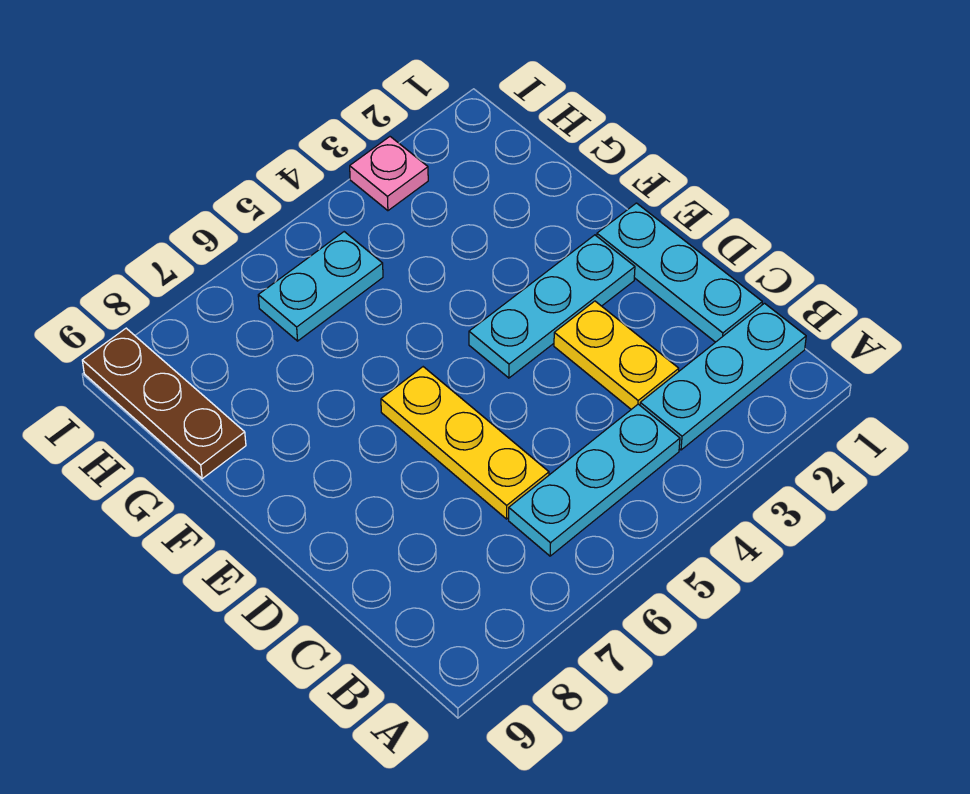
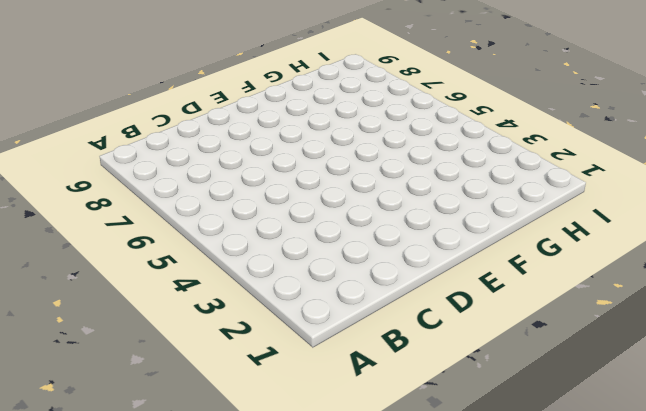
none -> cyan plate B1:B3 level 1
none -> cyan plate B4:B6 level 1

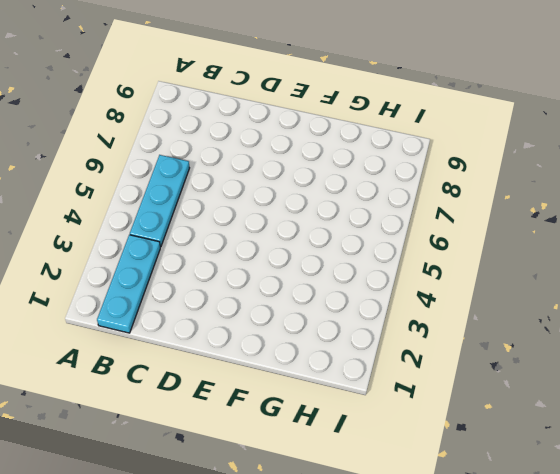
none -> cyan plate C1:E1 level 1
none -> yellow plate C3:D3 level 1

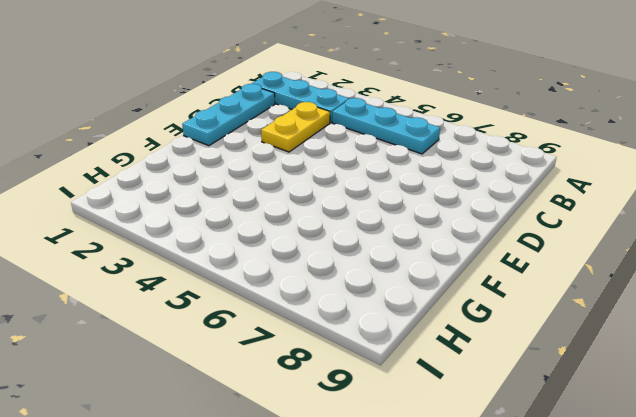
none -> yellow plate C6:E6 level 1
none -> cyan plate E2:E4 level 1

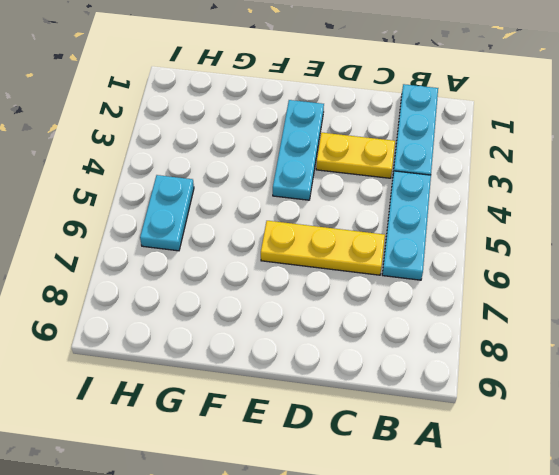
none -> cyan plate C1:E1 level 1
none -> brown plate G9:I9 level 1

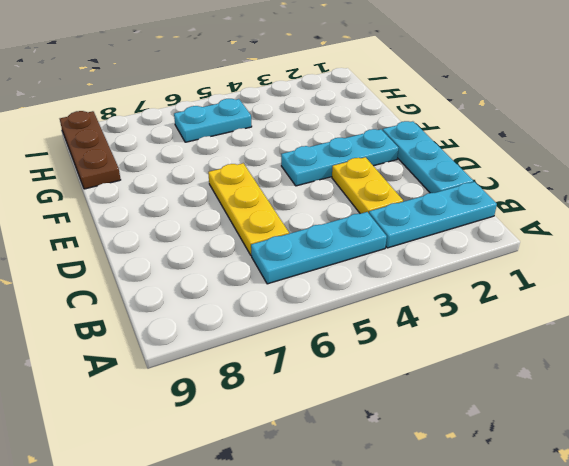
none -> pink plate I3 level 1

